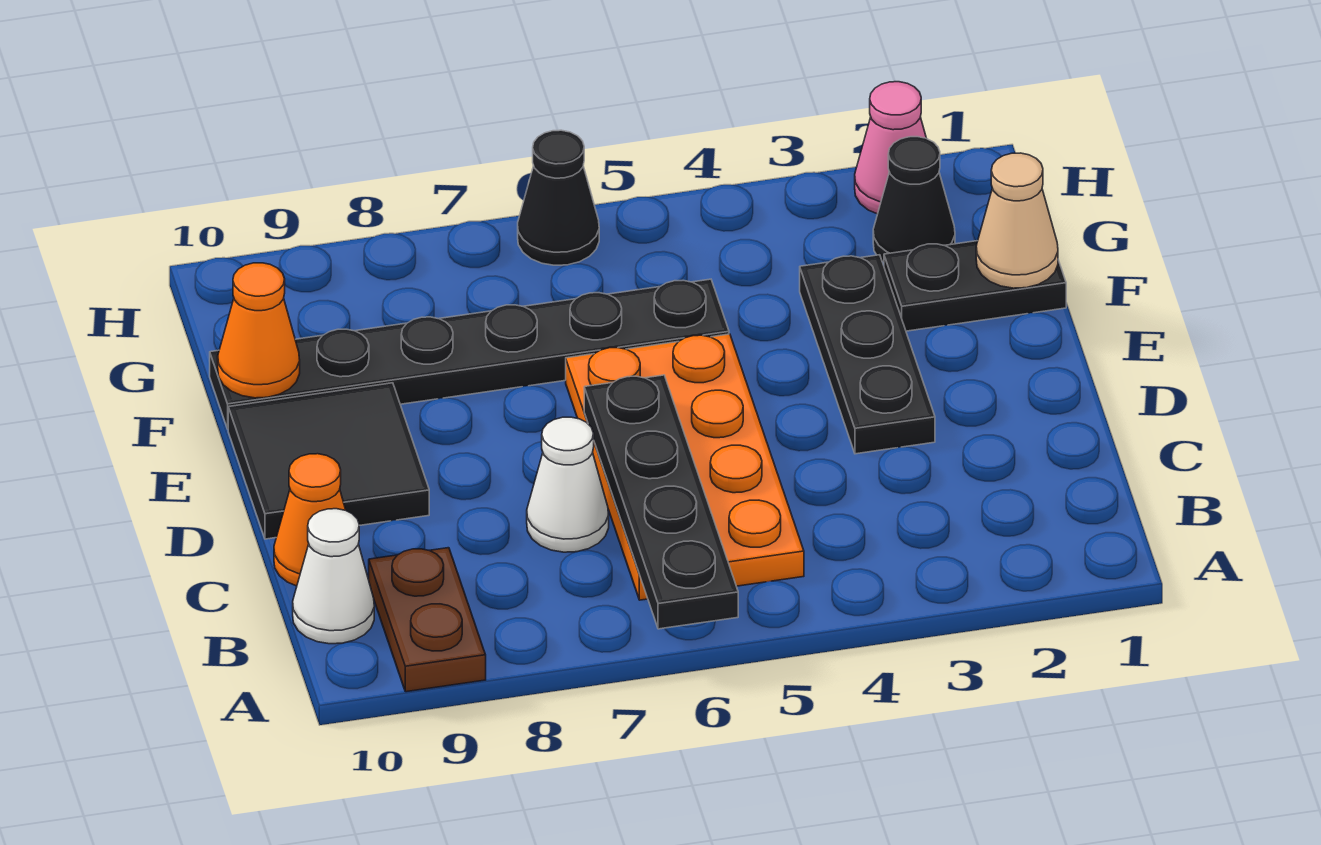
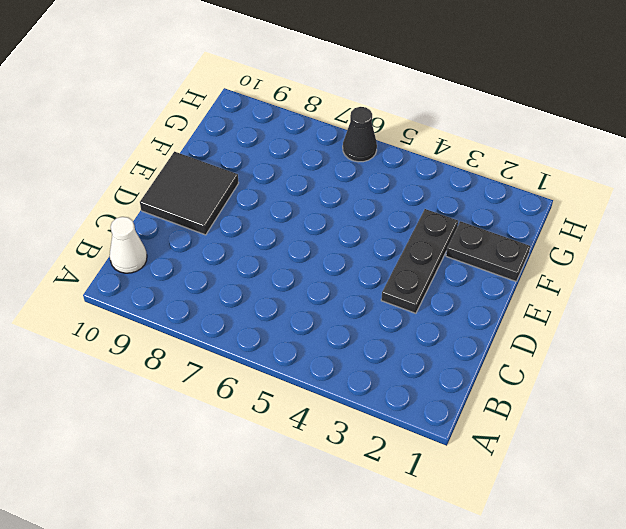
none -> brown plate A9:B9 level 1
none -> orange plate B5:E6 level 1
none -> white cone C7 level 1

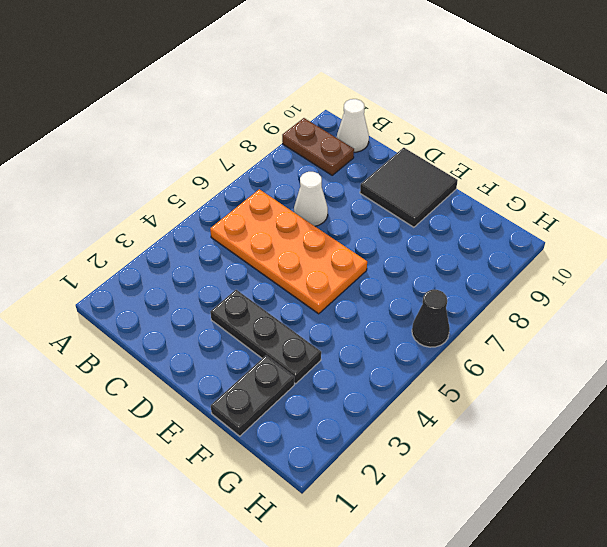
none -> orange cone C10 level 1
none -> black plate F5:F10 level 1
none -> black cone G2 level 1

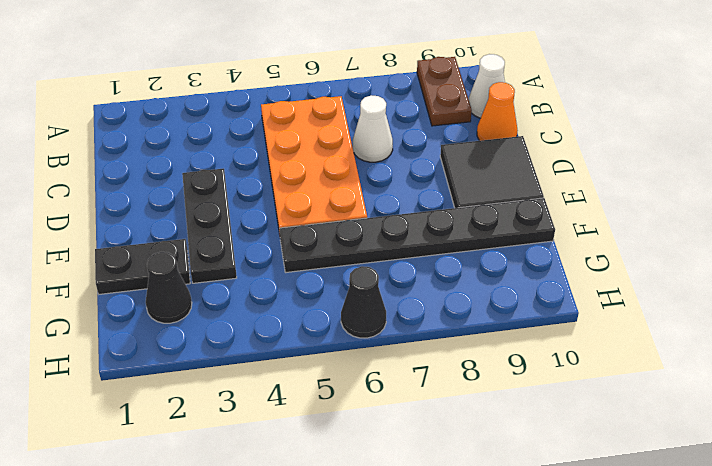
none -> pink cone H2 level 1
none -> black plate A6:D6 level 2
none -> tan cone F1 level 2

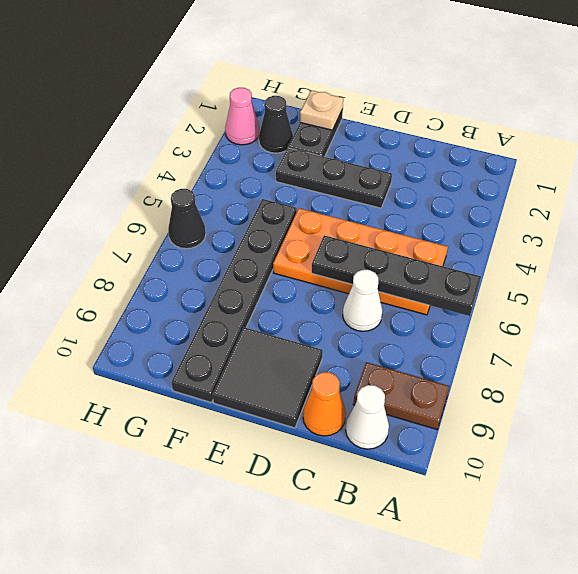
tan plate F1 level 2 -> tan cone F1 level 2
none -> orange cone F10 level 2

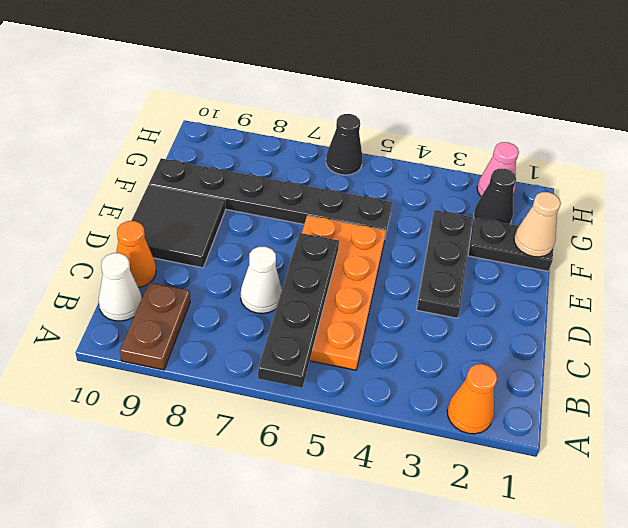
orange cone A2 level 1 -> orange cone F10 level 2

